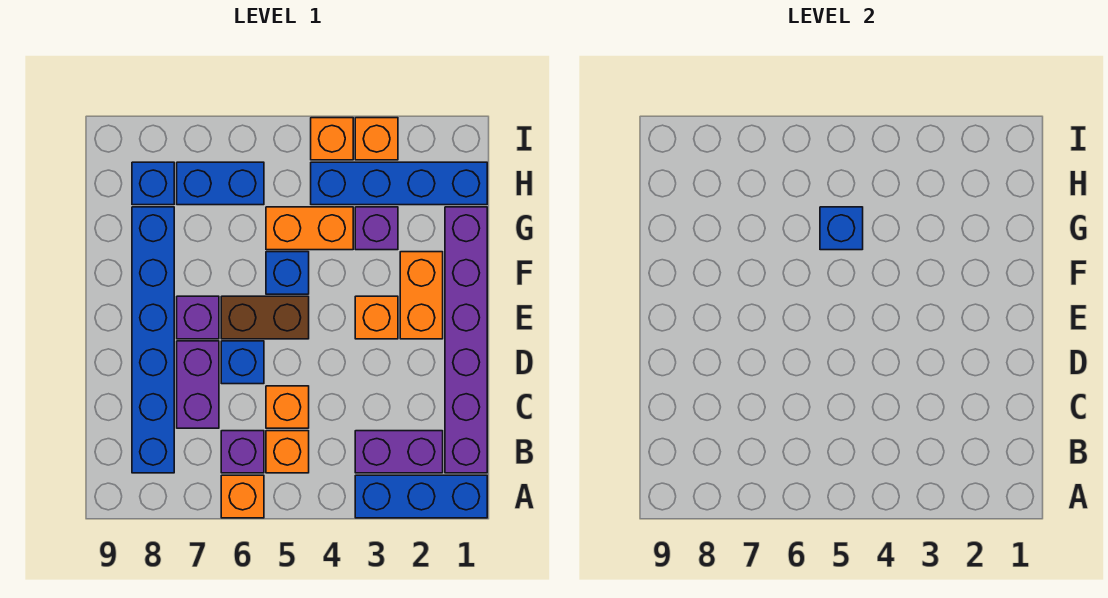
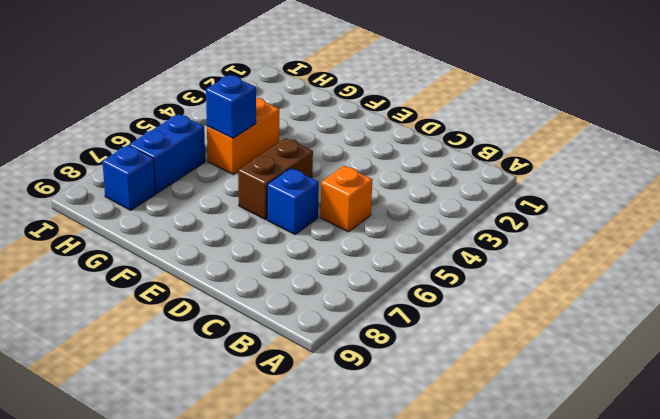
none -> blue brick A1:A3 level 1
none -> orange brick A6 level 1
none -> purple brick B1:G1 level 1

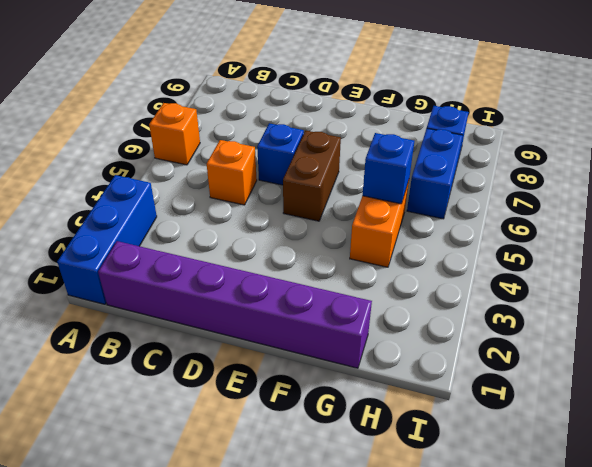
none -> purple brick B2:B3 level 1
none -> orange brick B5 level 1
none -> purple brick B6 level 1

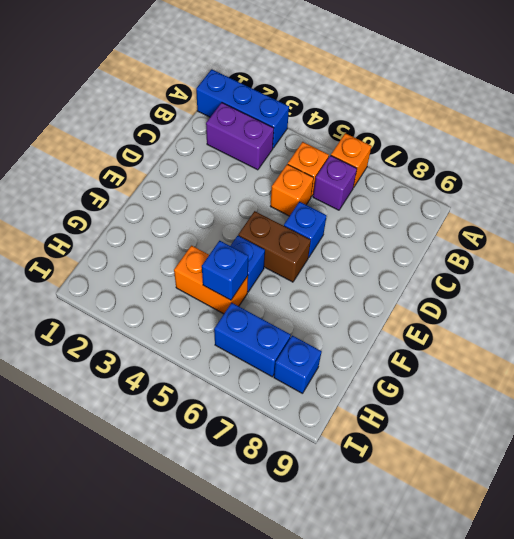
none -> purple brick B1:G1 level 1
none -> blue brick B8:G8 level 1
none -> purple brick C7:D7 level 1

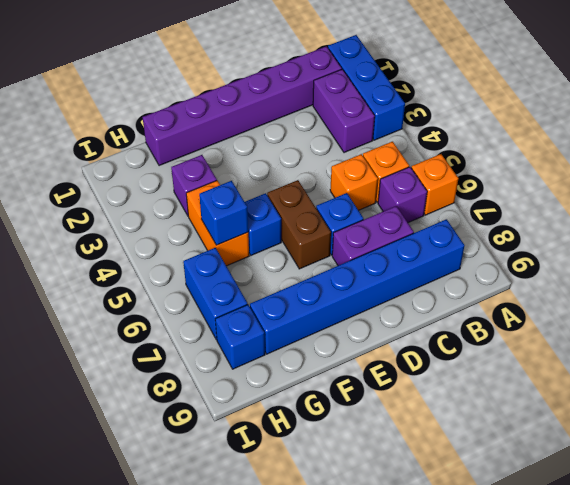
none -> orange brick E2:F2 level 1
none -> orange brick E3 level 1
none -> purple brick E7 level 1

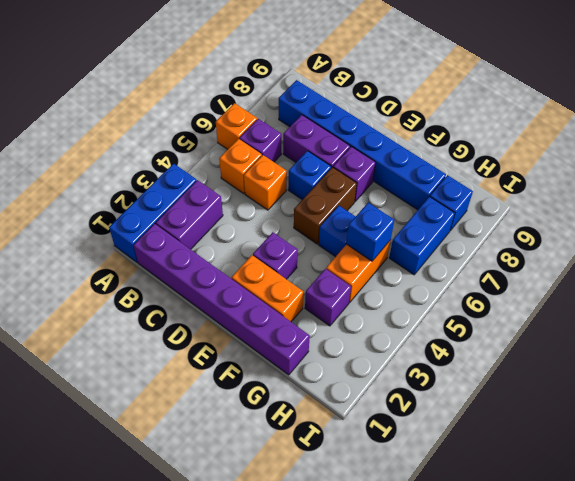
purple brick E3 level 1 -> orange brick E3 level 1
none -> blue brick H1:H4 level 1
none -> orange brick I3 level 1
none -> orange brick I4 level 1

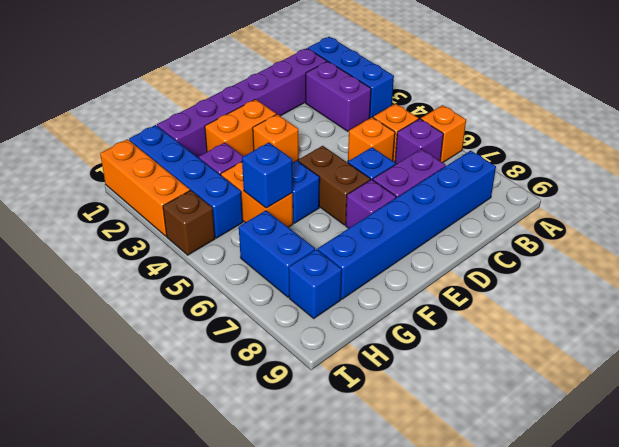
orange brick I1:I3 level 1 -> orange brick I3 level 1
brown brick I4 level 1 -> orange brick I4 level 1

